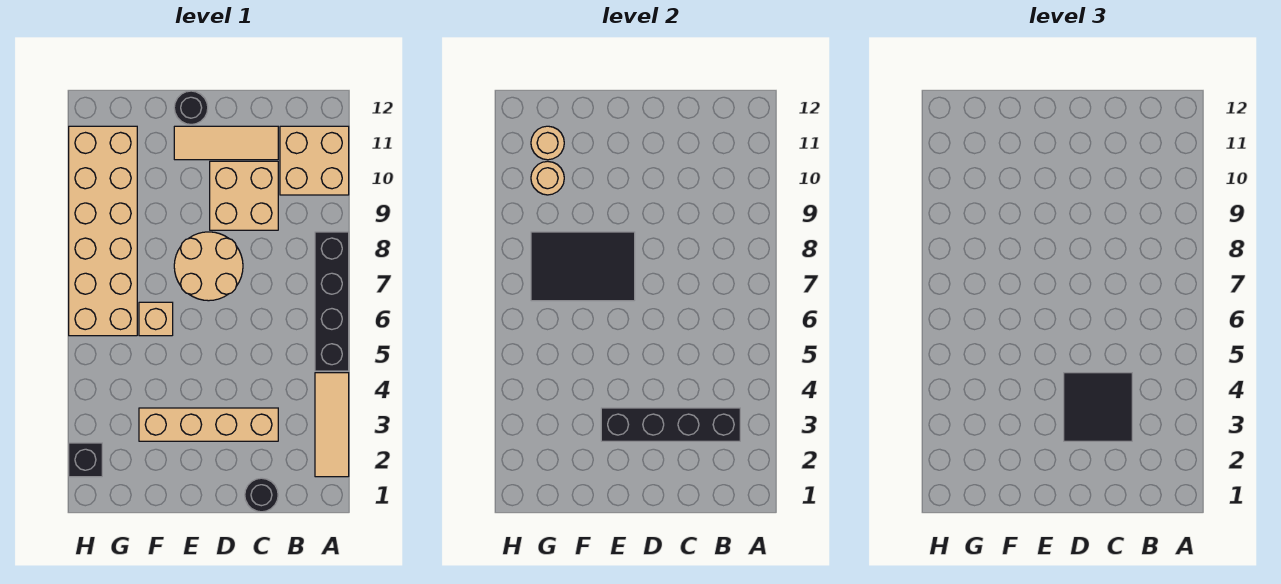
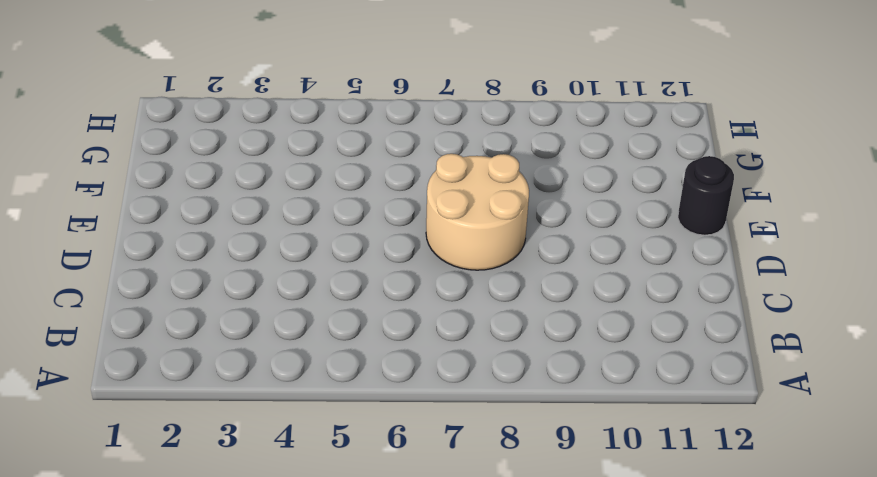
none -> tan tile A2:A4 level 1
none -> black brick A5:A8 level 1
none -> tan brick A10:B11 level 1

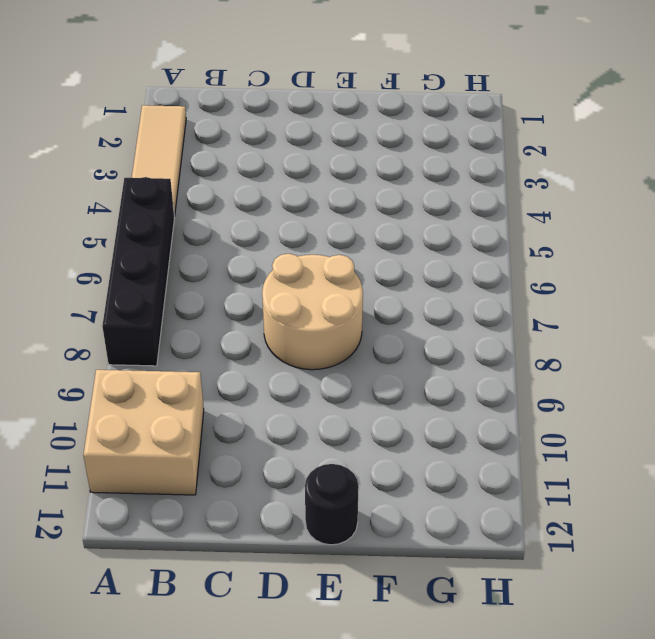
none -> black round brick C1 level 1
none -> tan brick C3:F3 level 1
none -> tan brick C9:D10 level 1

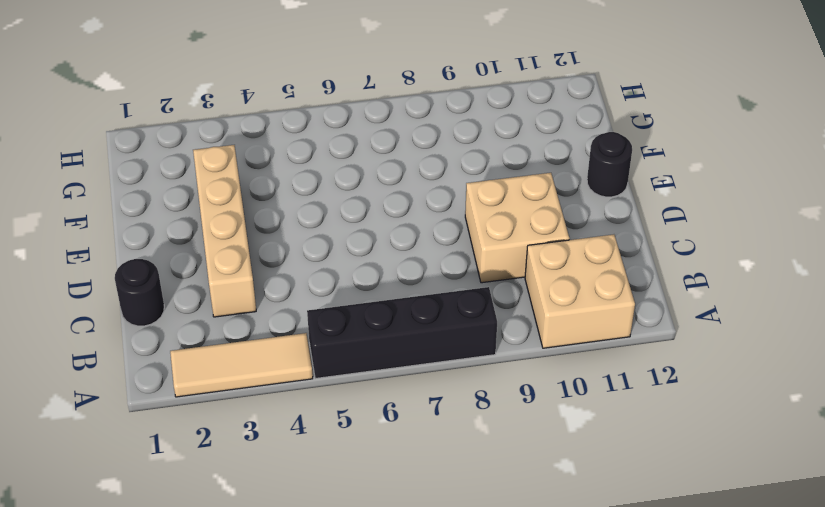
none -> tan tile C11:E11 level 1
none -> tan round brick D7:E8 level 1
none -> tan brick F6 level 1

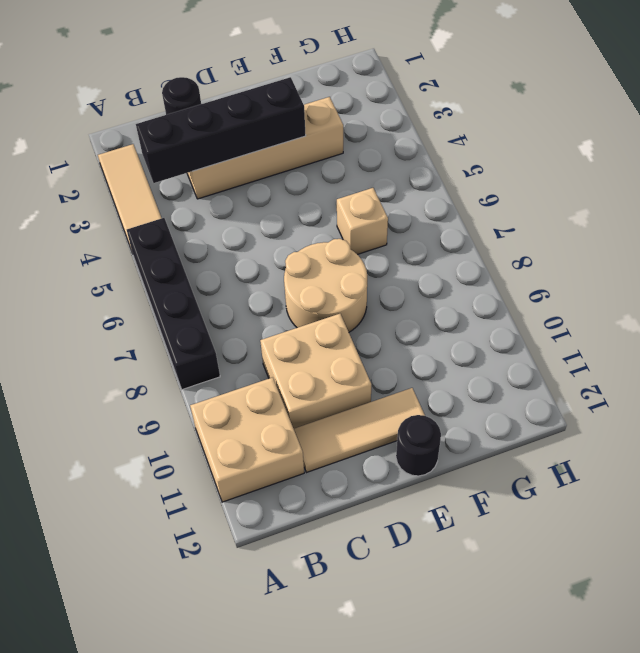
none -> tan brick G6:H11 level 1
none -> black brick H2 level 1
none -> black tile E7:G8 level 2

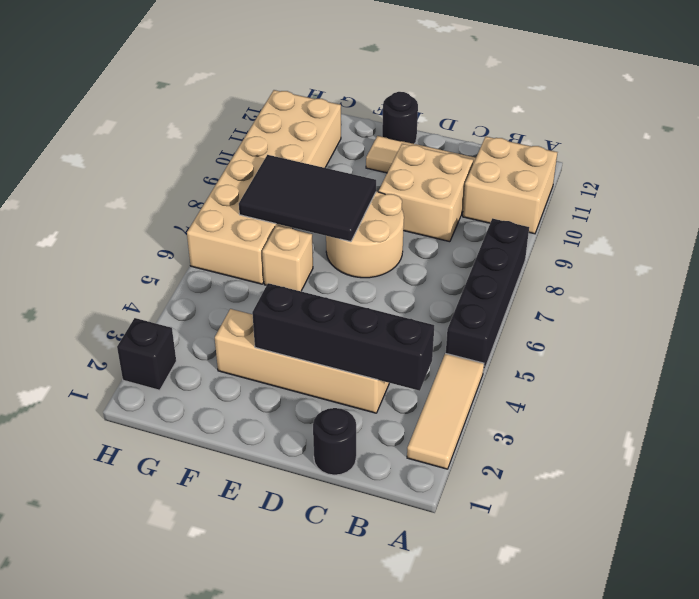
none -> tan round brick G10 level 2
none -> tan round brick G11 level 2
none -> black tile C3:D4 level 3

